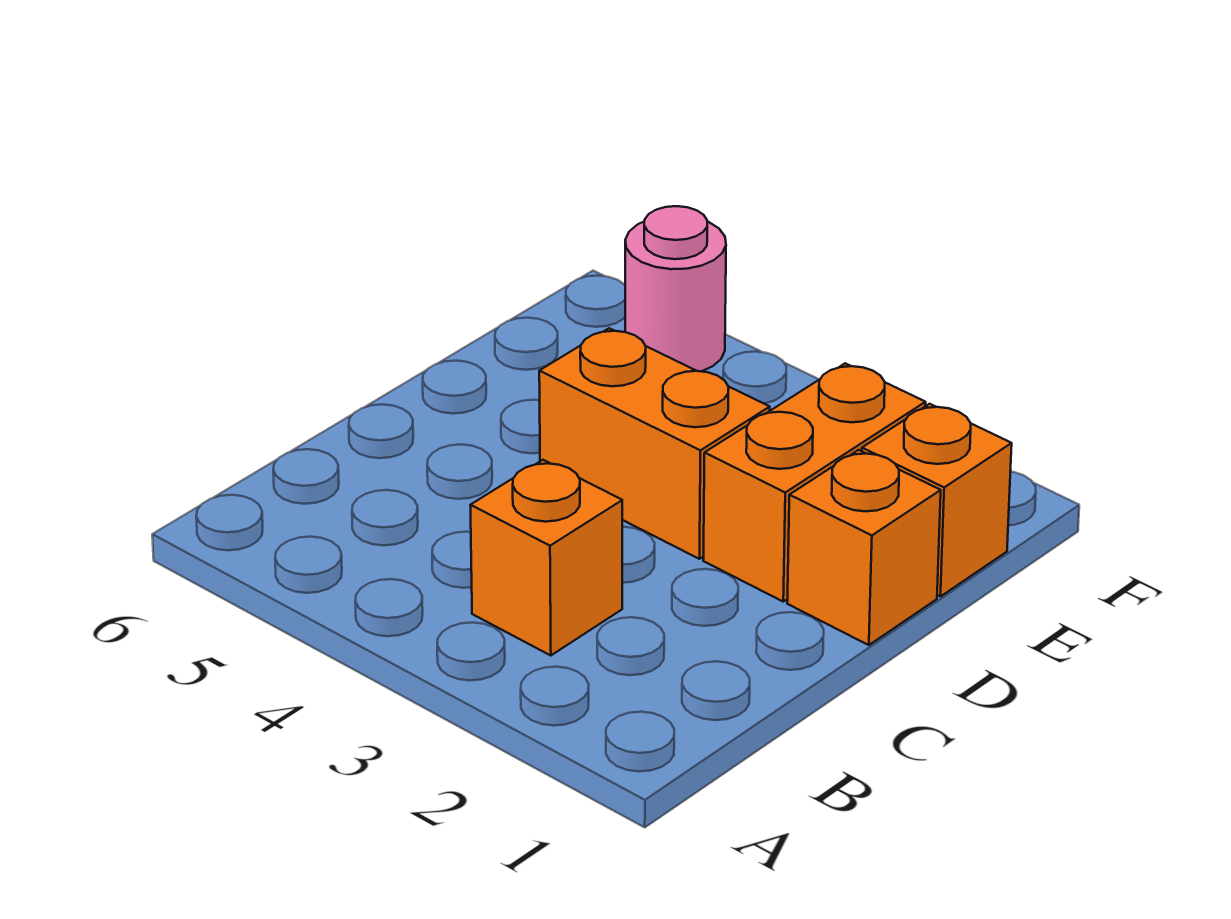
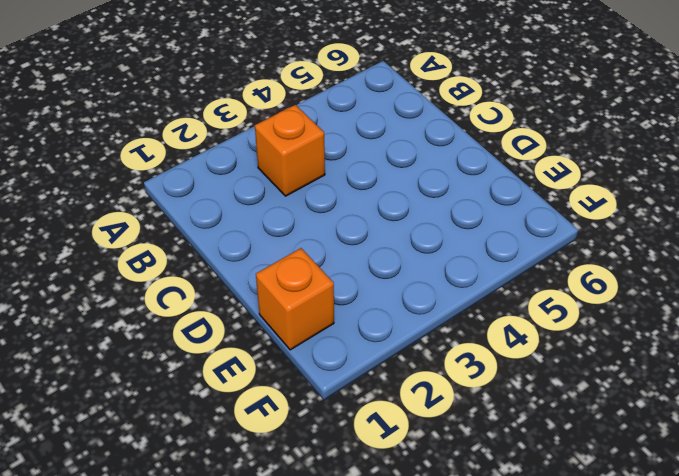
none -> orange brick D1 level 1
none -> orange brick D2:E2 level 1

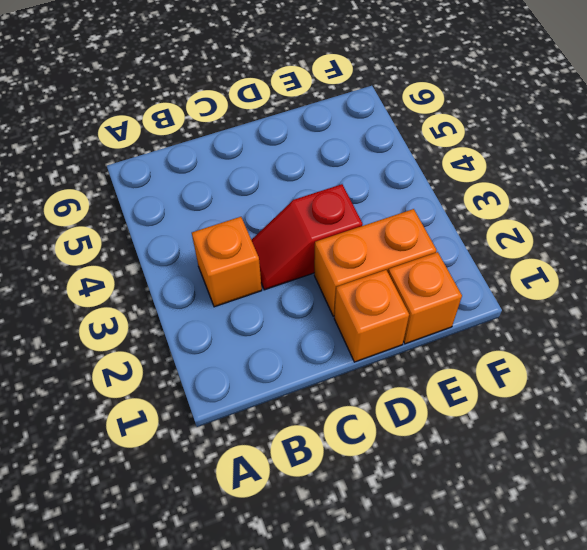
red slope C3:D3 level 1 top D -> orange brick D3:D4 level 1
none -> pink round brick F5 level 1

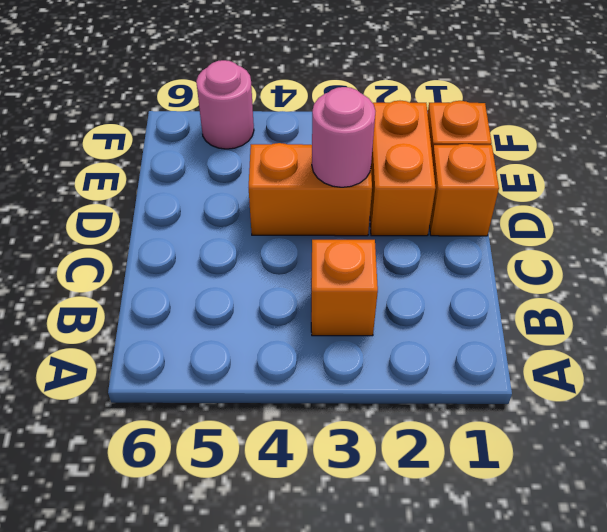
pink round brick D3 level 2 -> none

